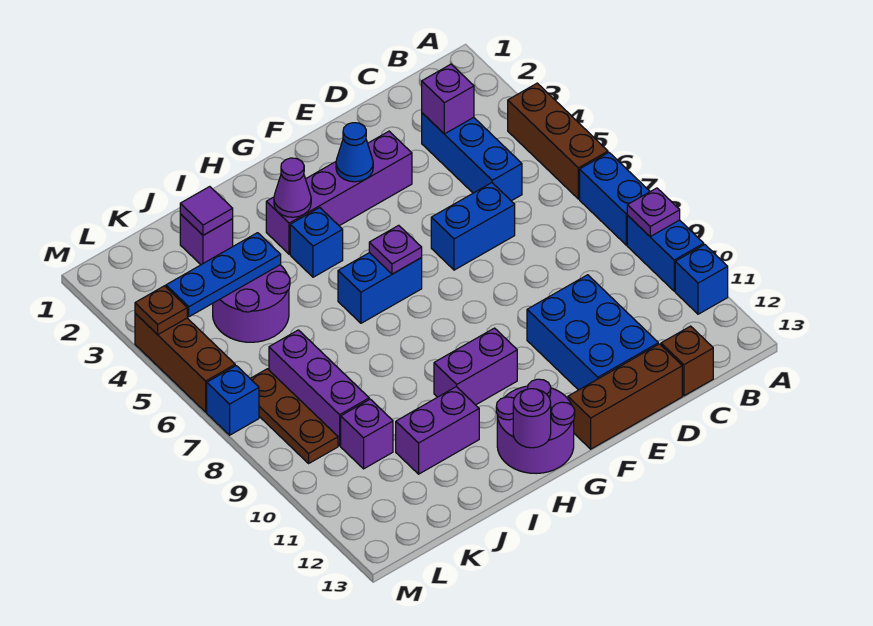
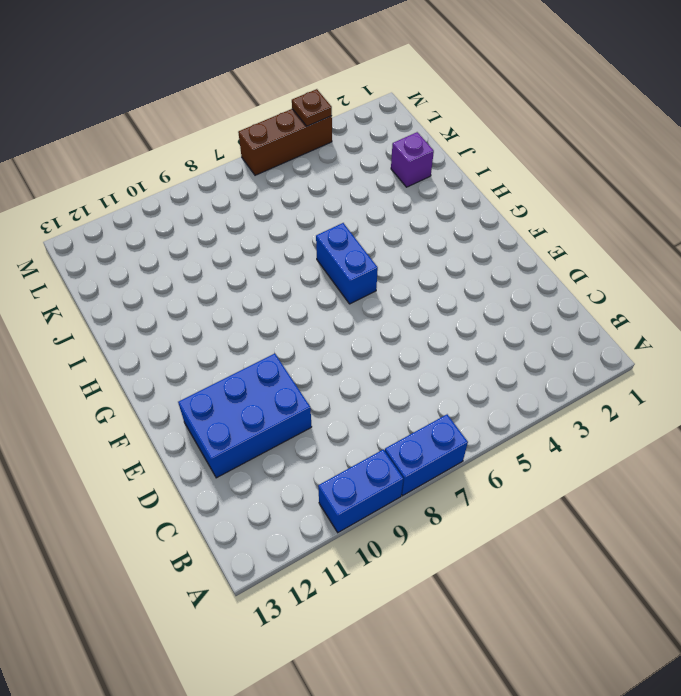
none -> brown brick A4:A6 level 1
none -> blue brick A11 level 1
none -> blue brick C3:C5 level 1
none -> brown brick C13 level 1

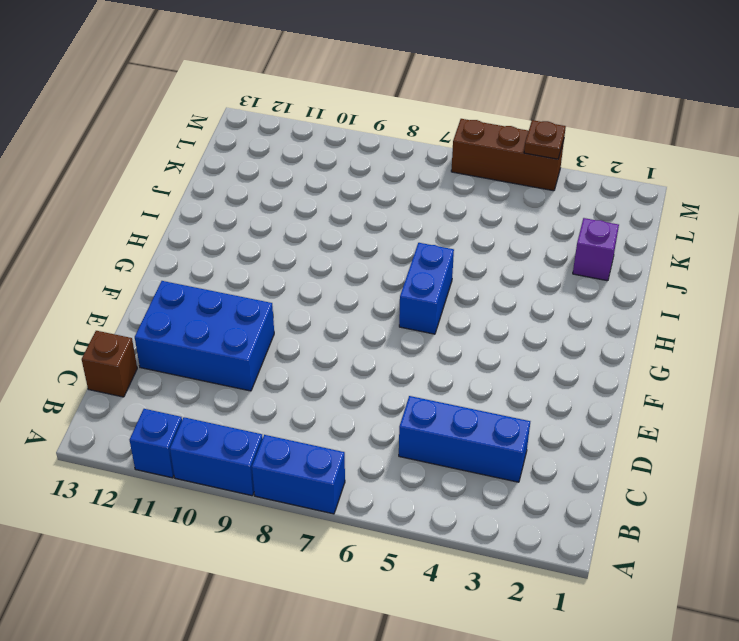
none -> brown brick A4:A6 level 1
none -> blue brick D6:E6 level 1
none -> brown brick D13:F13 level 1
none -> purple brick E3:H3 level 1

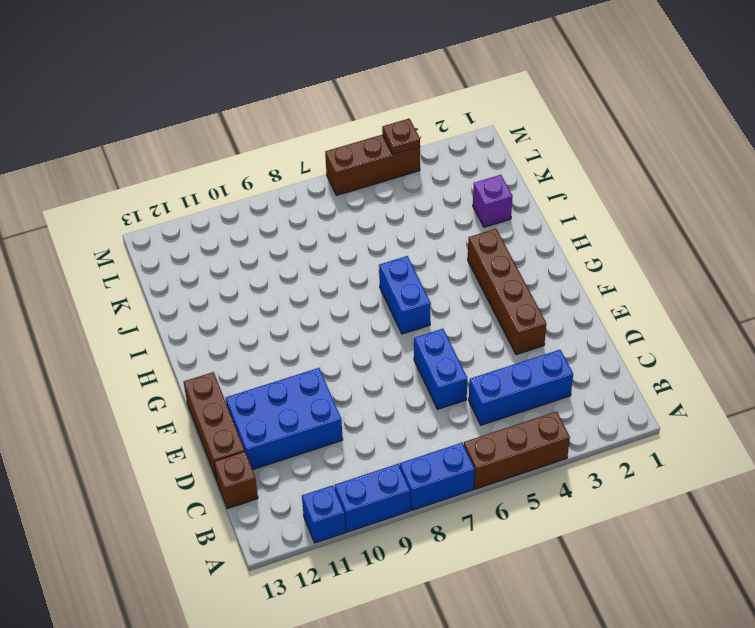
brown brick E3:H3 level 1 -> purple brick E3:H3 level 1
none -> purple brick G10:H10 level 1
none -> purple round brick G12:H13 level 1
none -> blue brick H4 level 1
none -> purple brick I11:J11 level 1

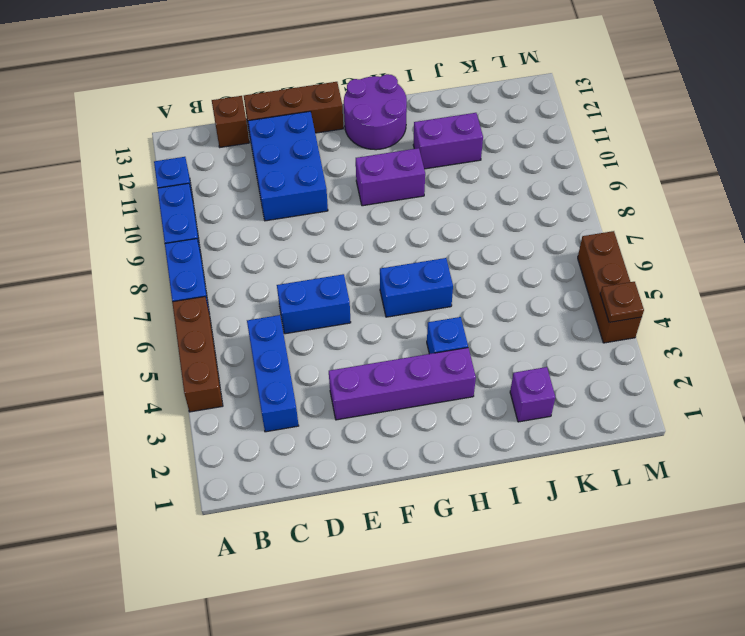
none -> purple round brick J4:K5 level 1
none -> purple brick K7:K9 level 1
none -> purple brick K10 level 1
none -> brown plate L7:L9 level 1

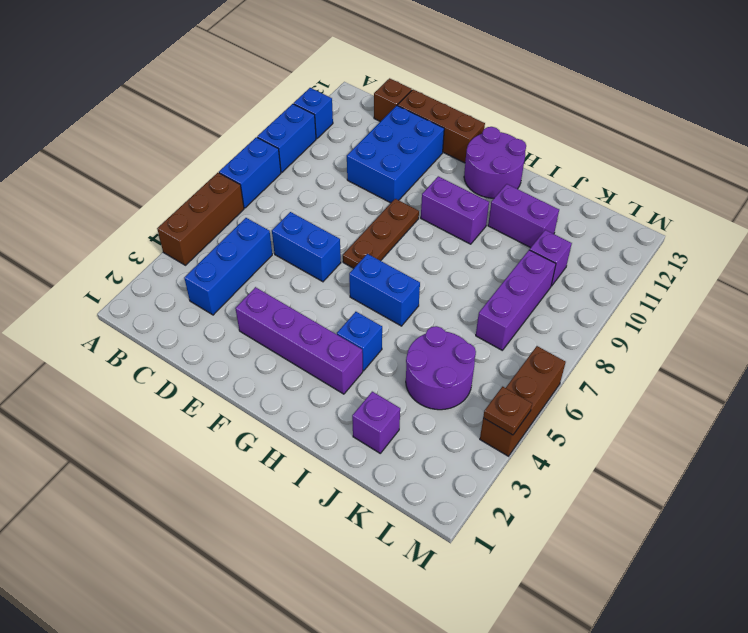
brown plate F7:F9 level 1 -> brown plate L7:L9 level 1
none -> blue brick M7 level 1
none -> purple plate A9 level 2
none -> purple brick C3 level 2
none -> blue cone F3 level 2

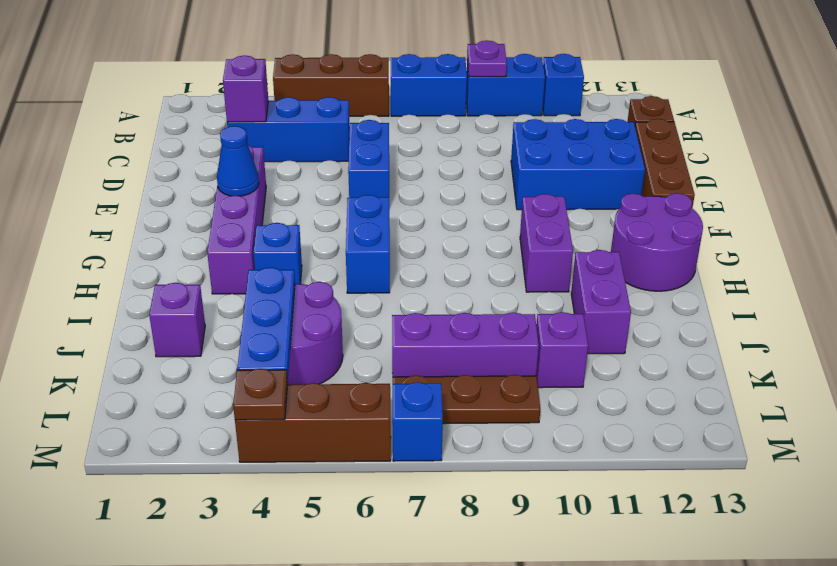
none -> purple plate G6 level 2
none -> purple cone H3 level 2
none -> purple round brick H13 level 2
none -> purple tile J2 level 2

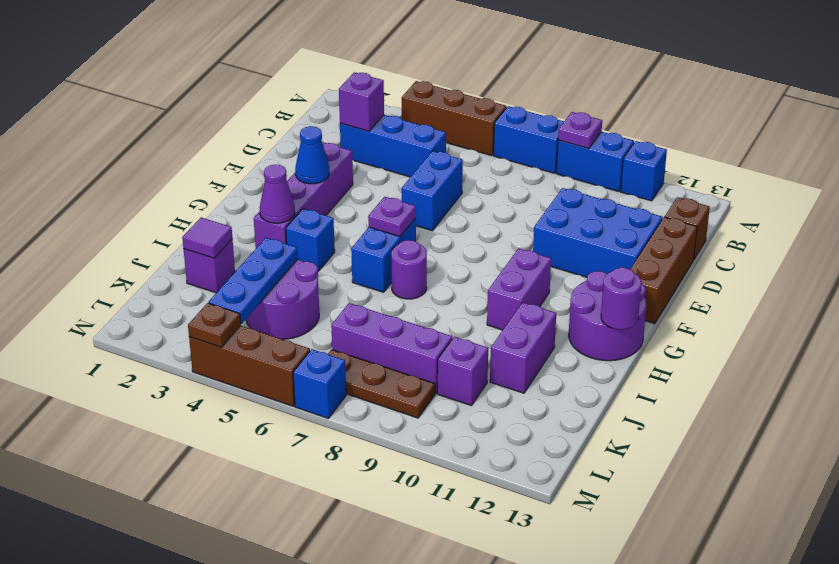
purple round brick H7 level 1 -> none

